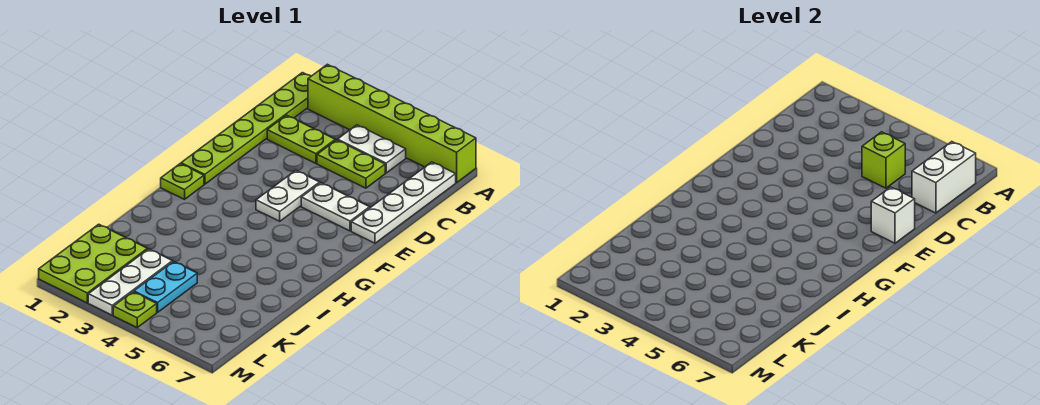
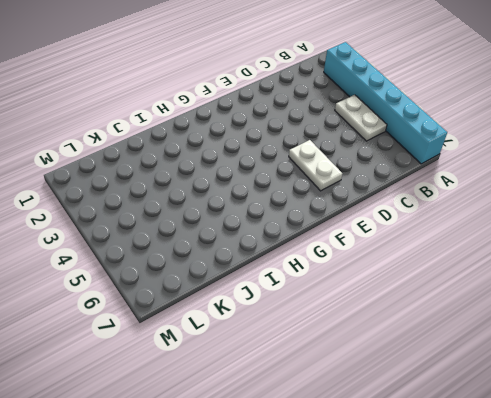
cyan brick A2:A7 level 1 -> lime brick A2:A7 level 1
none -> lime plate A1:F1 level 1
none -> white plate B7:E7 level 1
none -> lime plate C2:C3 level 1

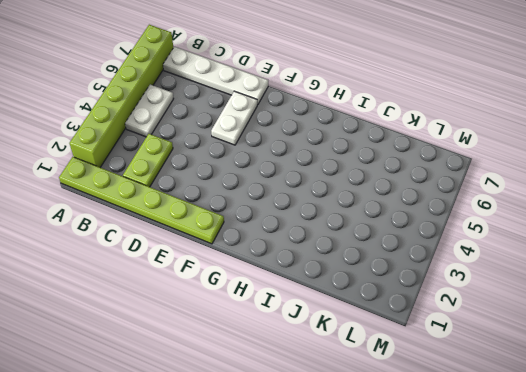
none -> lime plate C4:C5 level 1
none -> white plate E4:F4 level 1
none -> lime plate G1 level 1

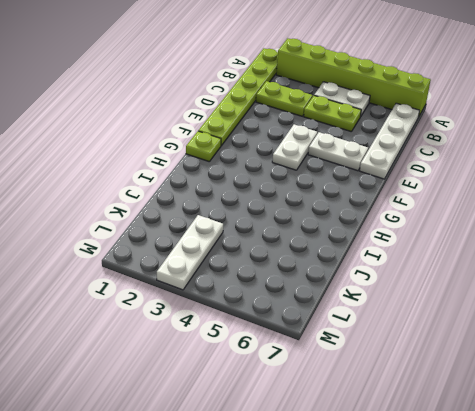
none -> lime plate K1:M2 level 1
none -> cyan plate K4:L4 level 1
none -> lime plate M4 level 1

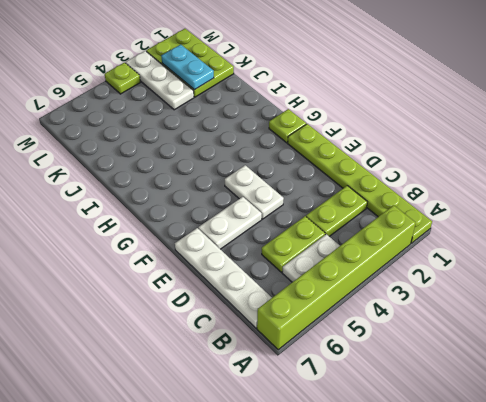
cyan plate K2:L2 level 2 -> cyan plate K4:L4 level 1
none -> white brick B7:C7 level 2
none -> lime brick C5 level 2
none -> white brick E7 level 2

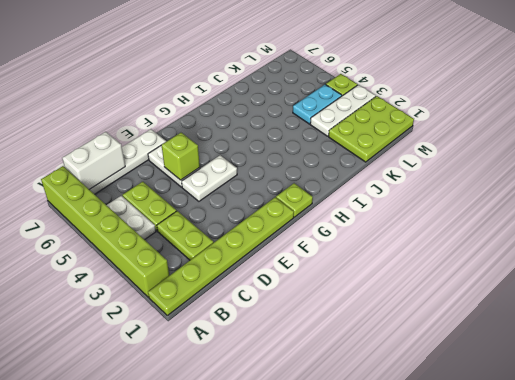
lime brick E5 level 2 -> lime brick C5 level 2
none -> white brick E7 level 2

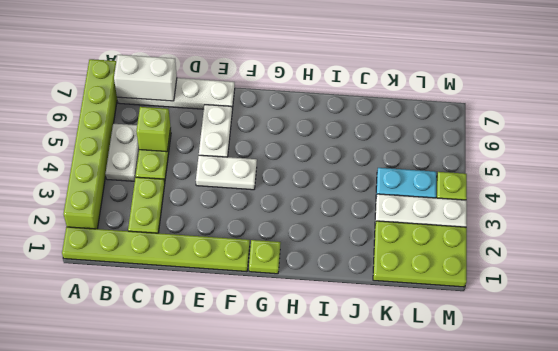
none -> white brick E7 level 2

